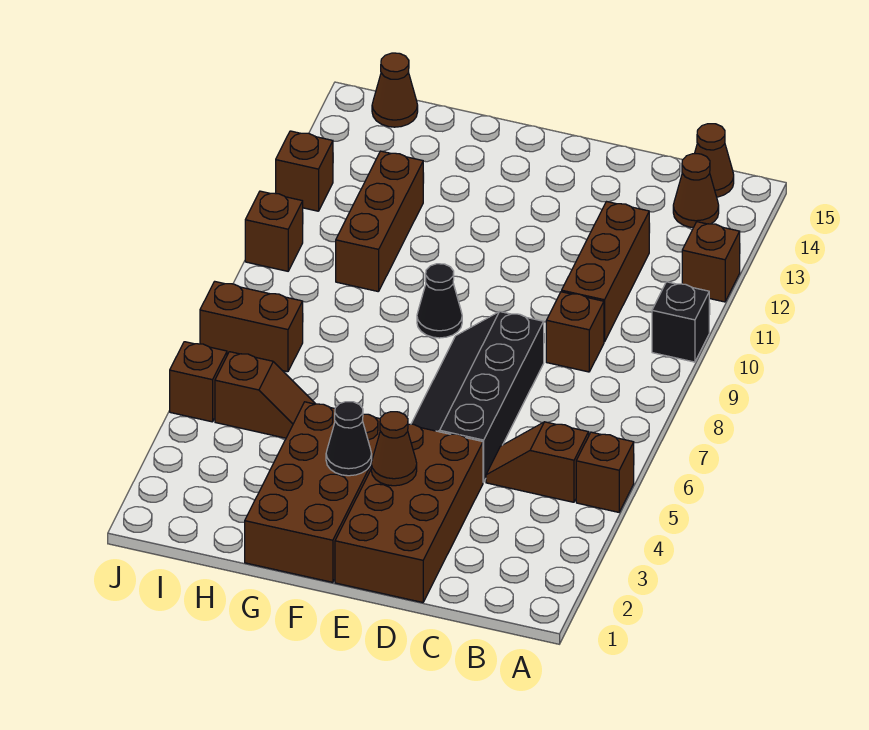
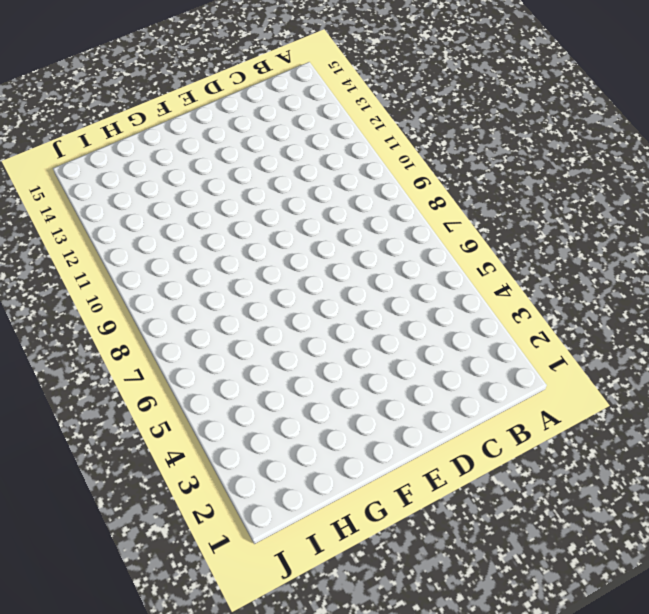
none -> brown brick A5 level 1
none -> black brick A10 level 1
none -> brown brick A12 level 1

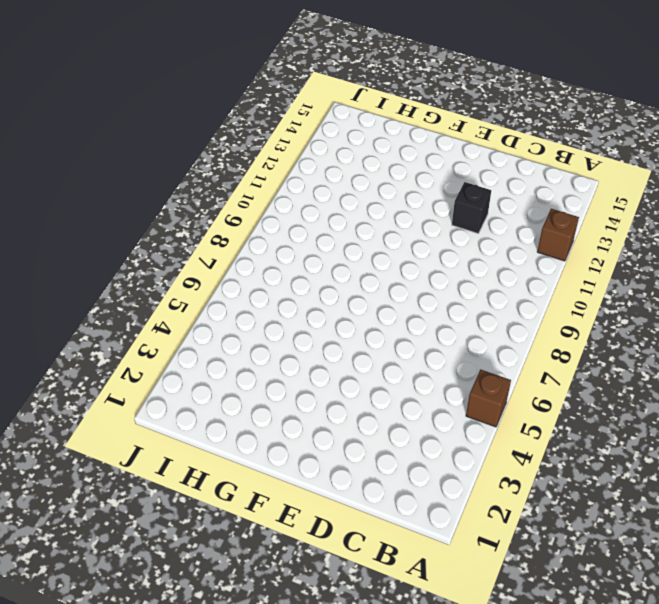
black brick D12 level 1 -> black brick A10 level 1
none -> brown slope B5:C5 level 1 top B
none -> brown cone B14 level 1
none -> brown cone B15 level 1

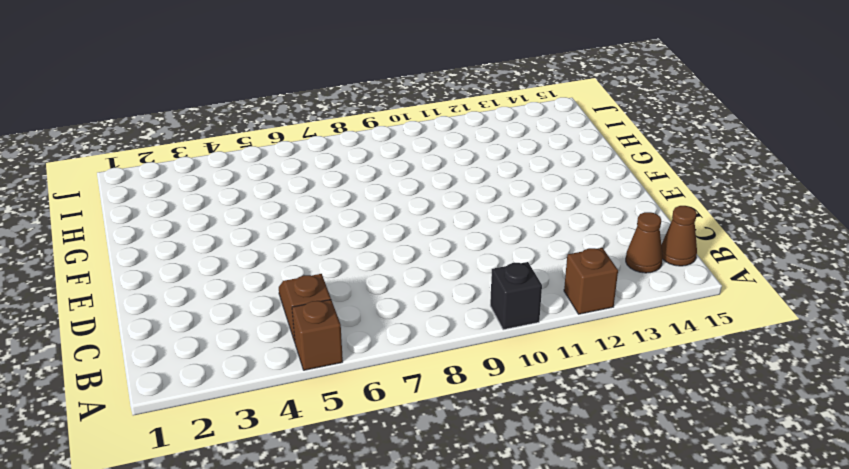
none -> brown brick C9 level 1
none -> brown brick C10:C12 level 1
none -> brown brick D1:E4 level 1

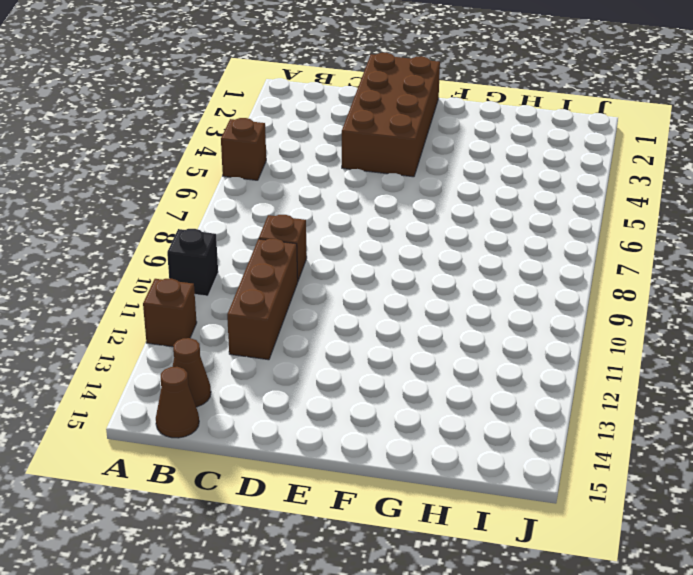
none -> brown slope B5:C5 level 1 top B
none -> black slope D5:E8 level 1 top D
none -> brown brick F1:G4 level 1

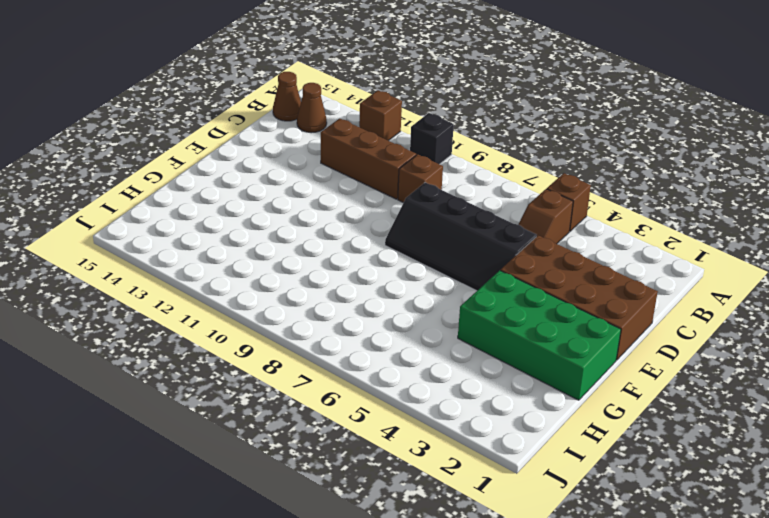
green brick F1:G4 level 1 -> brown brick F1:G4 level 1
none -> black cone F9 level 1
none -> brown slope H5:I5 level 1 top I
none -> brown brick H10:H12 level 1

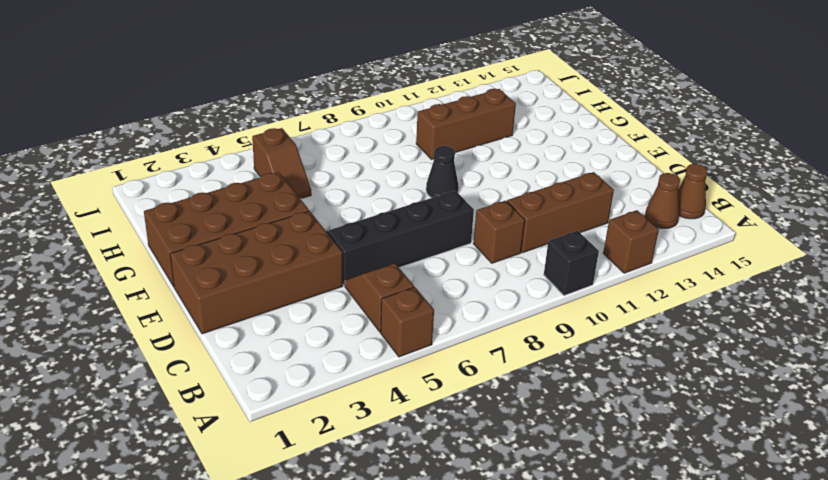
none -> brown brick I7:J7 level 1
none -> brown cone I15 level 1
none -> brown brick J5 level 1

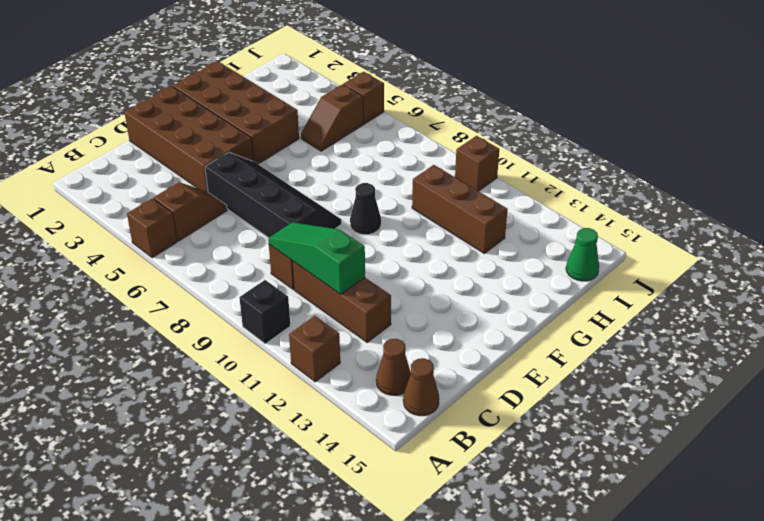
green slope C9:C11 level 2 top 11 -> none
green cone I15 level 1 -> brown cone I15 level 1
none -> brown brick I7:J7 level 1
none -> brown brick J12 level 1
none -> brown cone E3 level 2

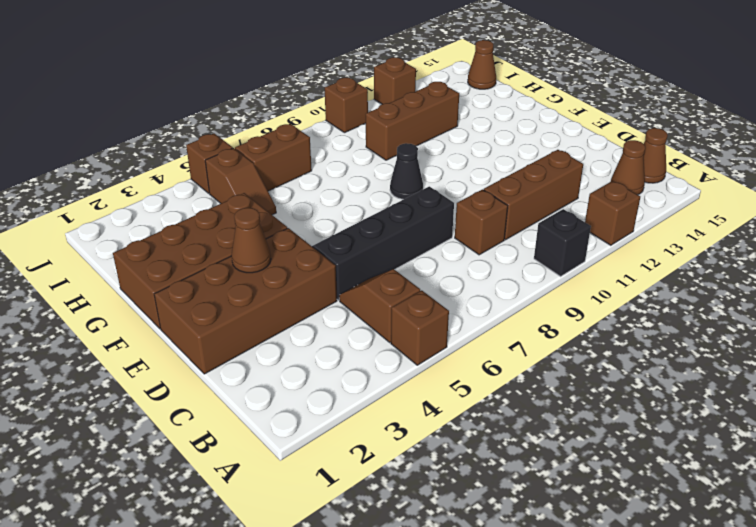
brown brick I6:I7 level 1 -> brown brick I7:J7 level 1
none -> black cone F3 level 2

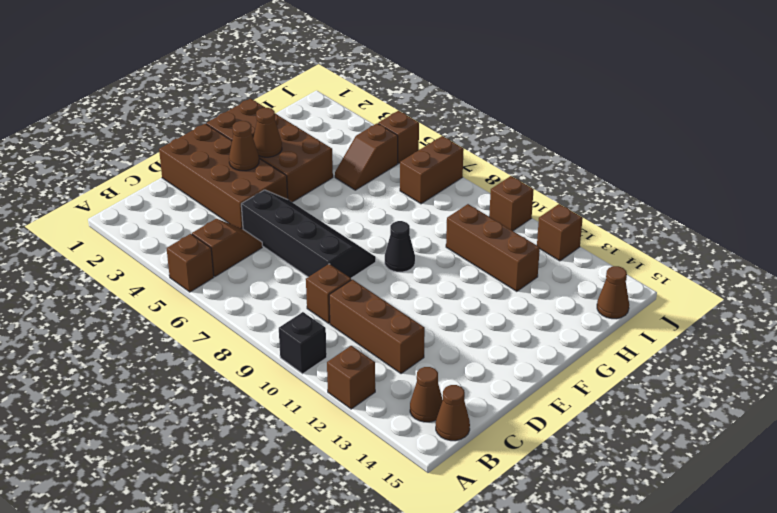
brown cone F3 level 2 -> black cone F3 level 2

